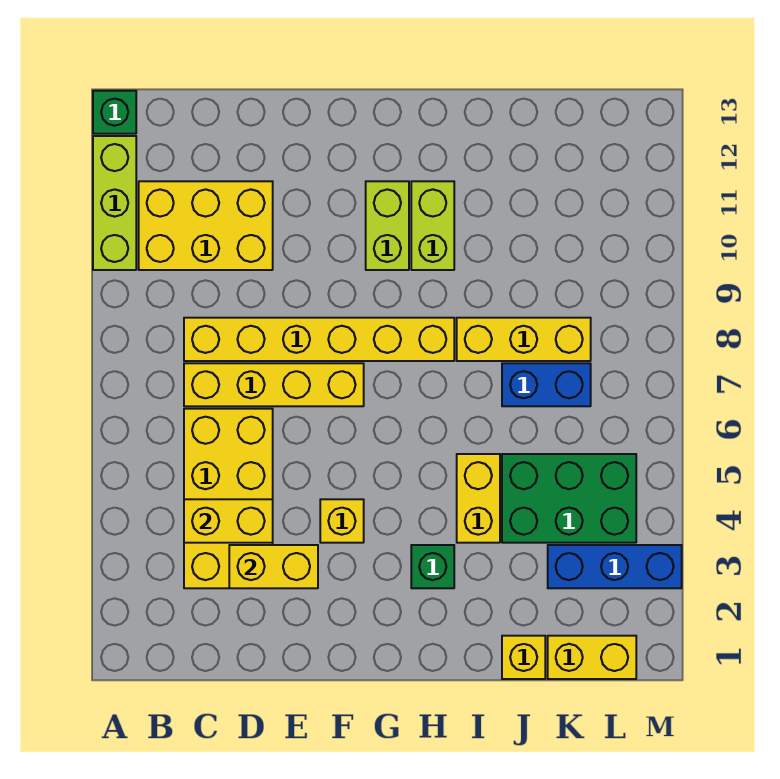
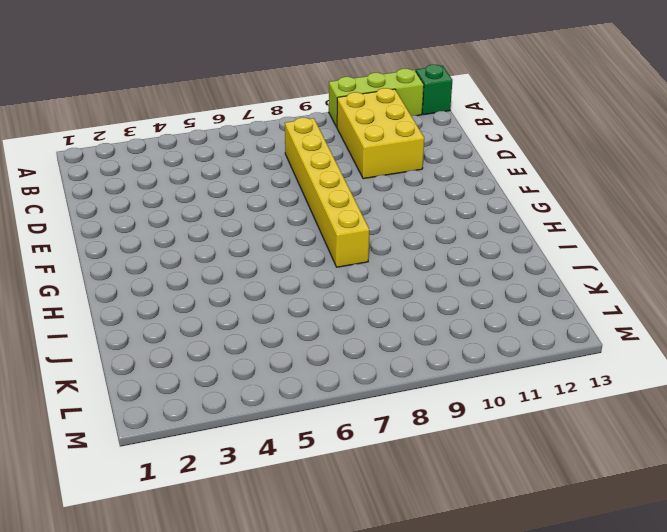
none -> yellow brick C3:D6 level 1
none -> yellow brick C7:F7 level 1
none -> yellow brick F4 level 1

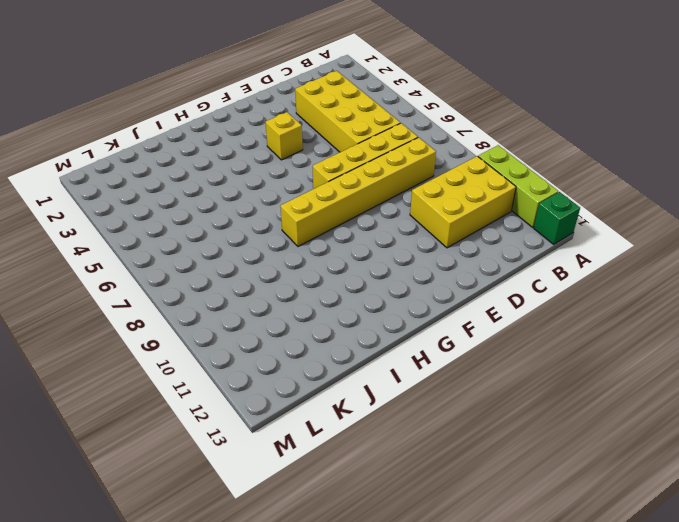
none -> lime brick G10:G11 level 1
none -> green brick H3 level 1
none -> lime brick H10:H11 level 1

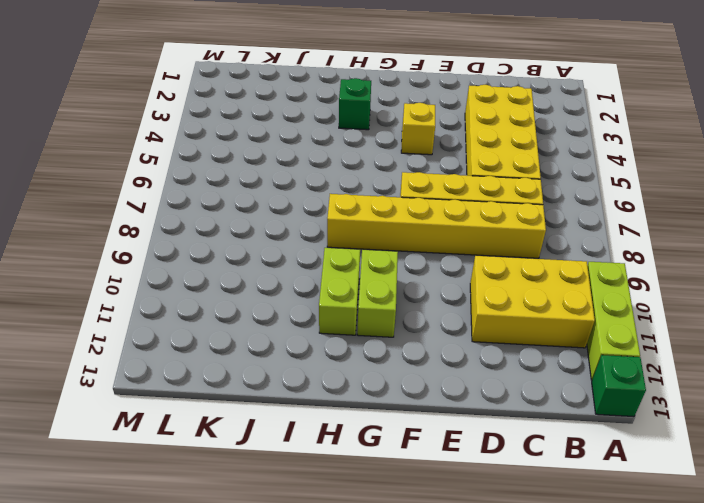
none -> yellow brick I4:I5 level 1
none -> yellow brick I8:K8 level 1
none -> yellow brick J1 level 1

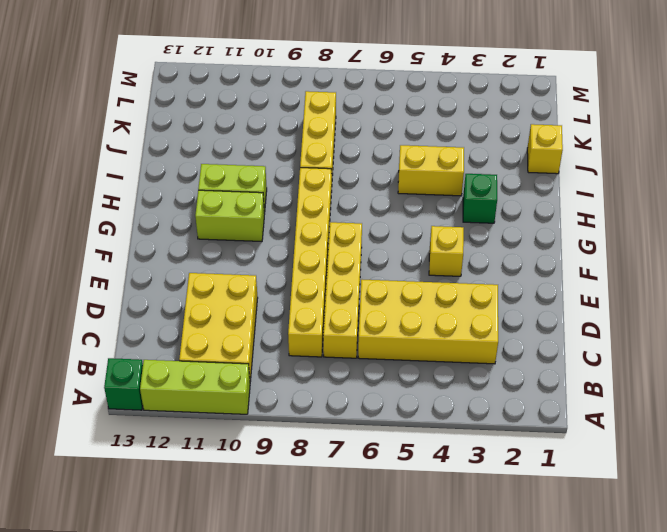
none -> green brick J4:L5 level 1
none -> blue brick J7:K7 level 1
none -> yellow brick K1:L1 level 1

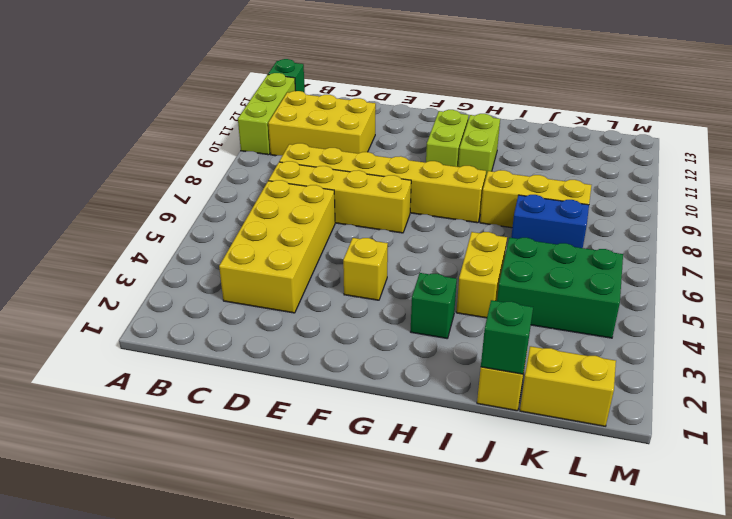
green brick J1 level 2 -> none
none -> blue brick K3:M3 level 1
none -> yellow brick C4:D4 level 2
none -> yellow brick D3:E3 level 2

